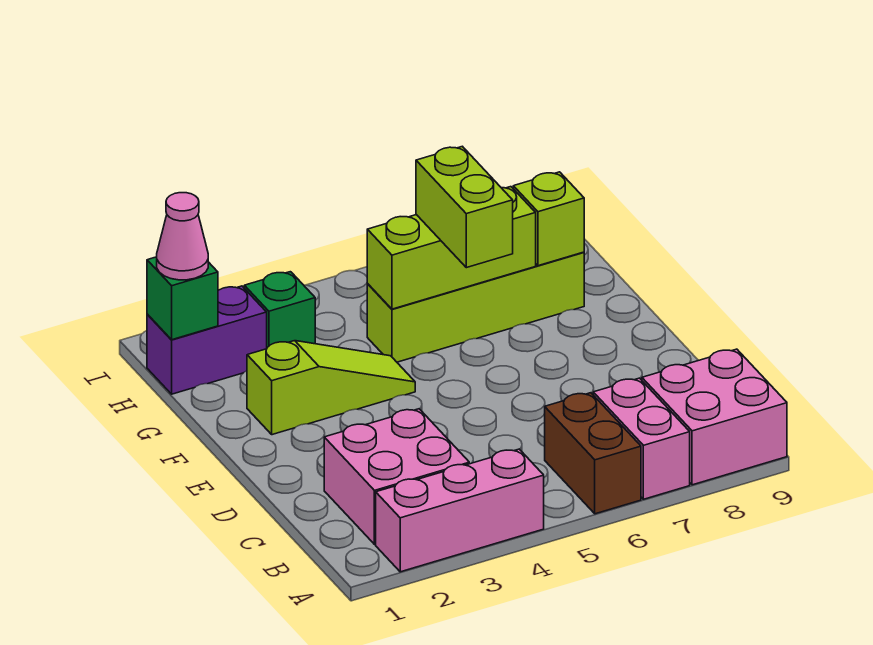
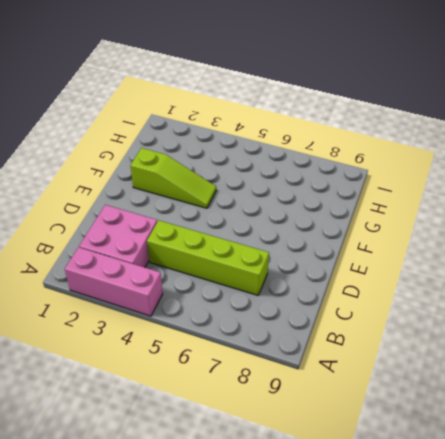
lime brick C4:C7 level 1 -> lime brick G5:G8 level 1
none -> brown brick A6:B6 level 1
none -> pink brick A7:B7 level 1
none -> pink brick A8:B9 level 1

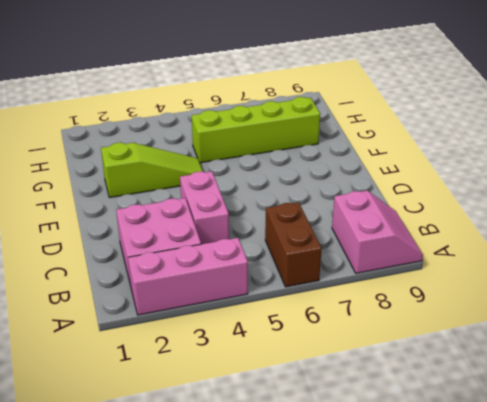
pink slope A8:B9 level 1 top 8 -> pink brick A8:B9 level 1
pink brick C4:D4 level 1 -> pink brick A7:B7 level 1
none -> purple brick H1:H2 level 1
none -> green brick H3 level 1
none -> lime brick G5:G7 level 2

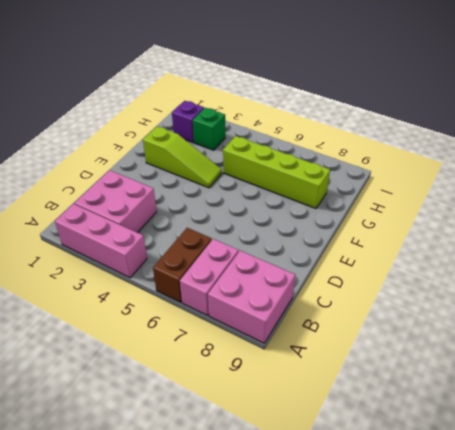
purple brick H2 level 1 -> purple brick H1:H2 level 1
none -> lime brick G5:G7 level 2
none -> lime brick G8 level 2
none -> green brick H1 level 2

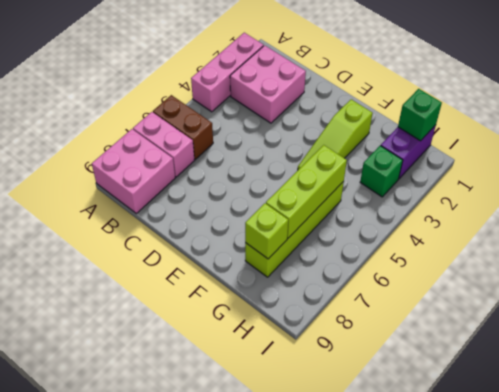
none -> lime brick F6:G6 level 3
none -> pink cone H1 level 3

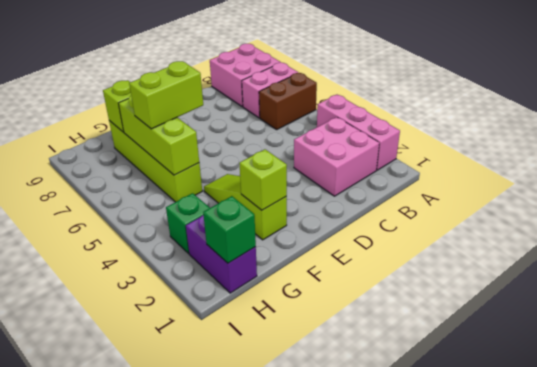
lime brick F2 level 2 -> none
none -> pink cone H1 level 3

